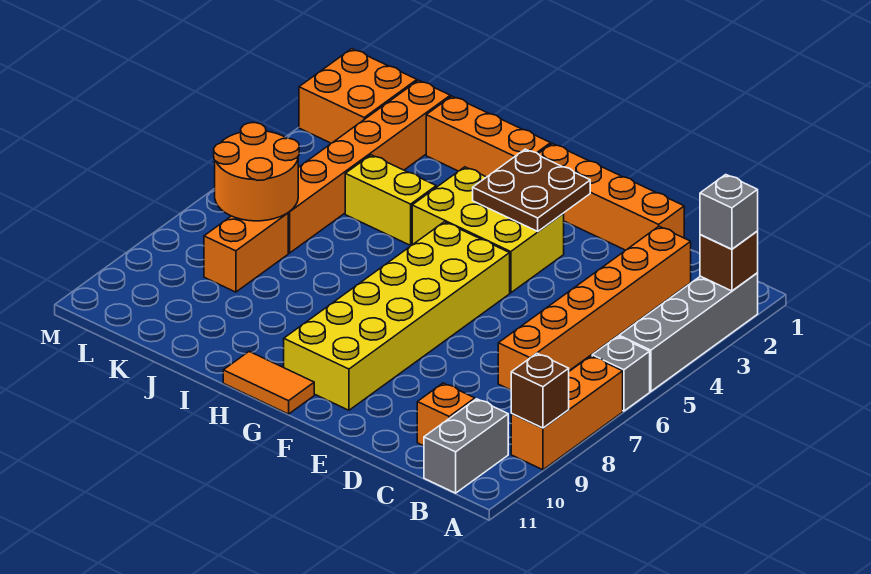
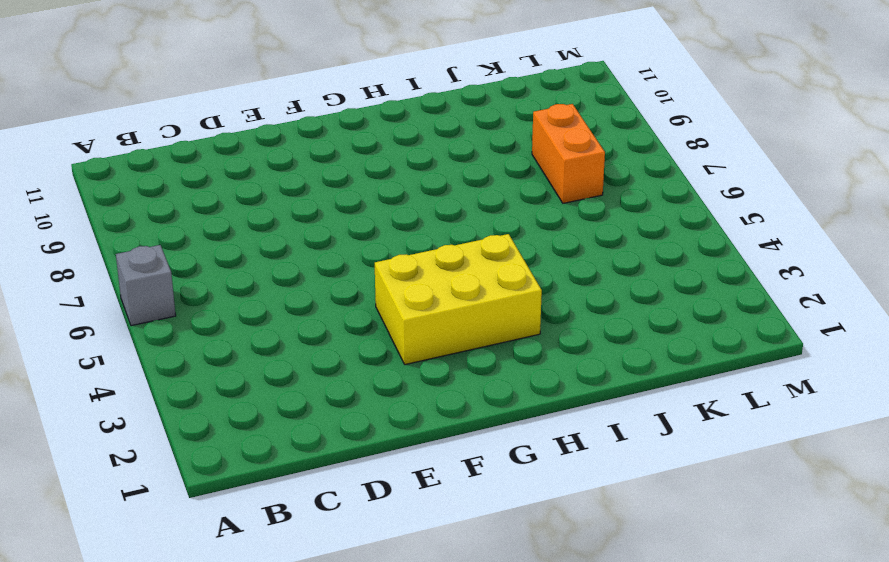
none -> grey brick A2:A5 level 1
none -> orange brick A7:A9 level 1
none -> grey brick B10:B11 level 1

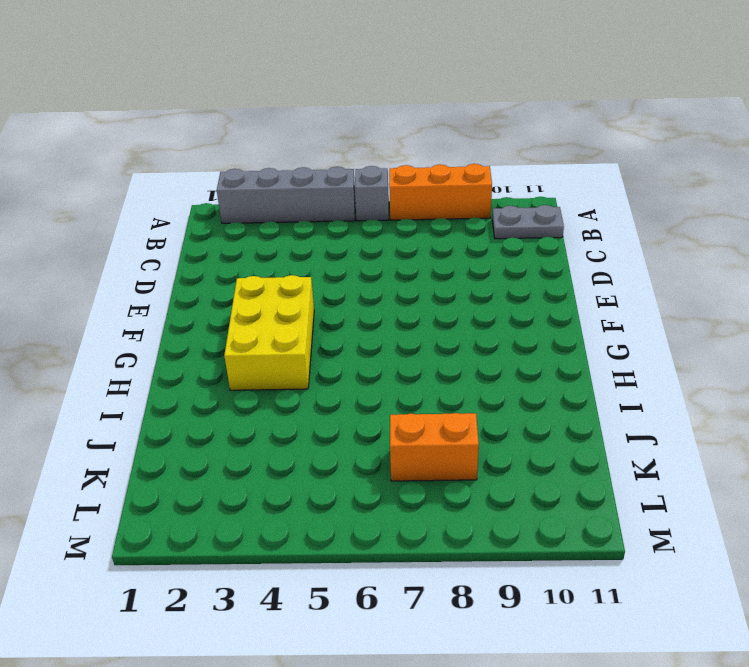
grey plate B10:B11 level 1 -> grey brick B10:B11 level 1
none -> orange brick C2:C7 level 1
none -> orange brick C10 level 1
none -> orange brick D1:G1 level 1

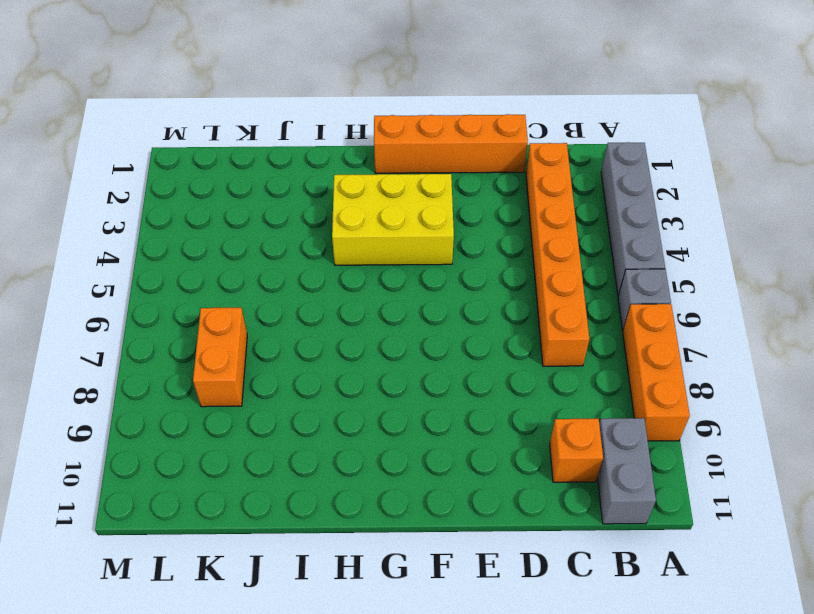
none -> yellow brick F5:G10 level 1
none -> orange tile G11:H11 level 1
none -> orange brick H1:J1 level 1

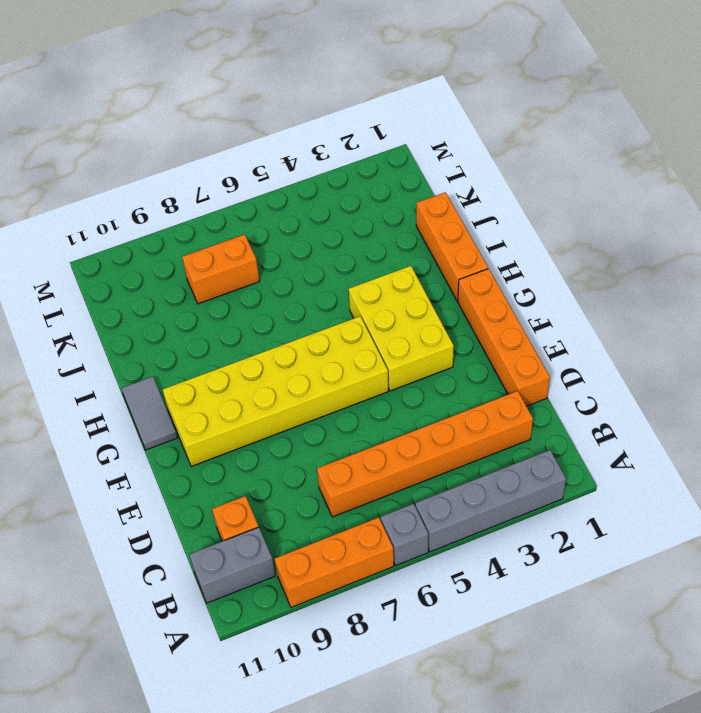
grey tile G11:H11 level 1 -> orange tile G11:H11 level 1
none -> yellow brick I4:J4 level 1
none -> orange brick K1:K6 level 1
none -> orange brick L1:M2 level 1

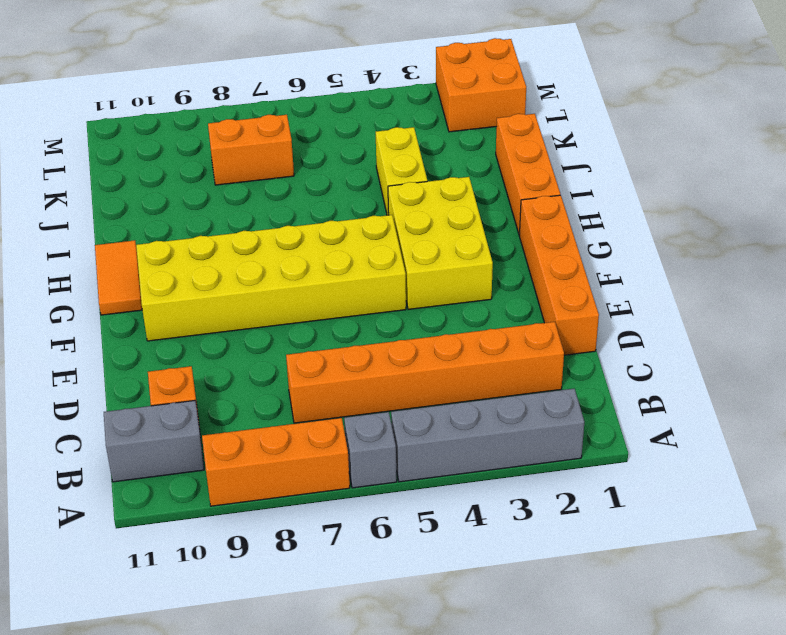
none -> orange brick K1:K6 level 1
none -> brown brick A2 level 2
none -> brown brick A9 level 2

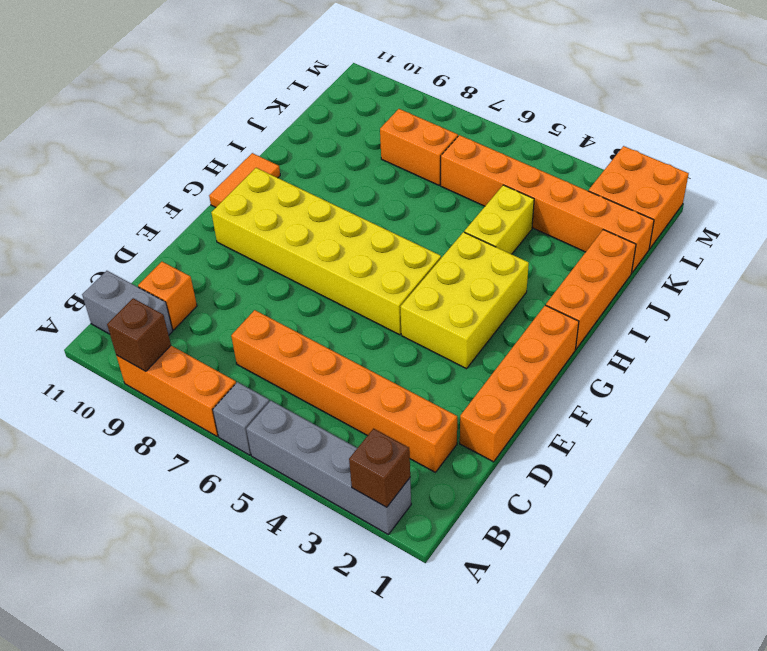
none -> brown plate F2:G3 level 2
none -> orange round brick K6:L7 level 2
none -> grey brick A2 level 3

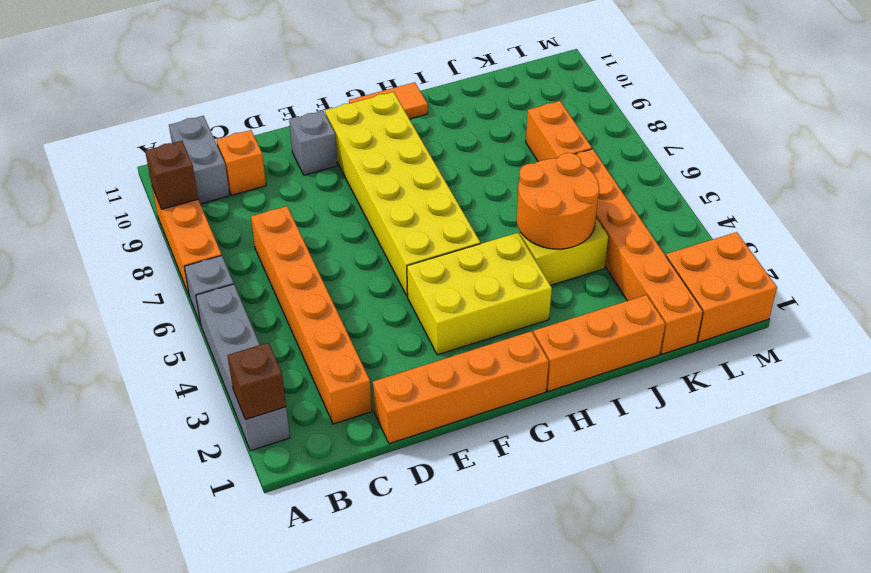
grey brick E10 level 1 -> grey brick A2 level 3
orange round brick I4:J5 level 2 -> orange round brick K6:L7 level 2
none -> brown plate F2:G3 level 2

